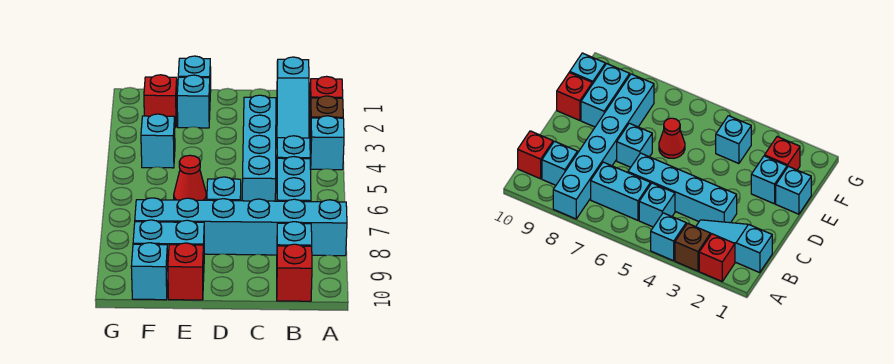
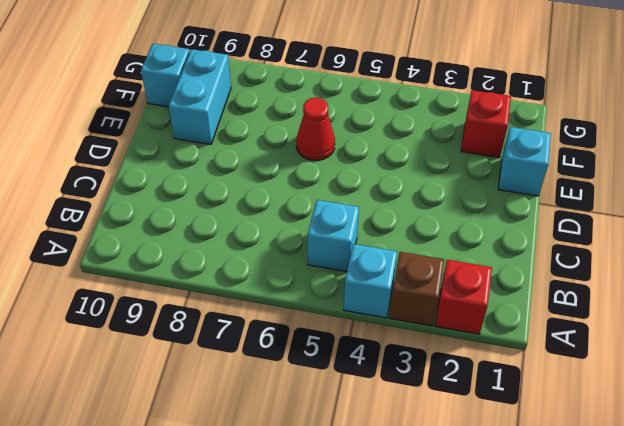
none -> cyan brick A8:F8 level 1
none -> cyan slope B1:B3 level 1 top 1
none -> cyan brick B6:B7 level 1

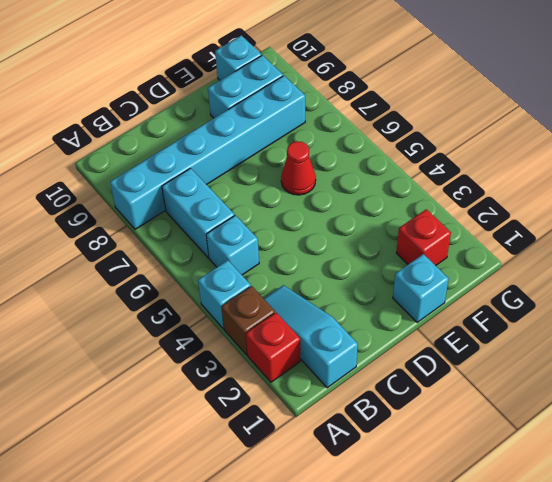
none -> cyan brick B9 level 1
none -> red brick B10 level 1
none -> cyan brick C3:C6 level 1

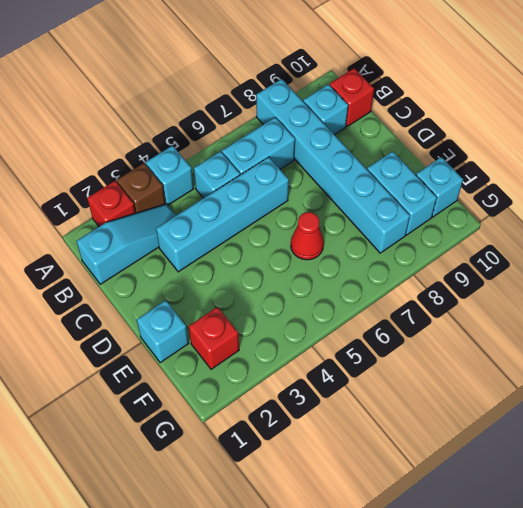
none -> cyan brick D7 level 1
none -> cyan brick E2 level 1
none -> red brick E10 level 1

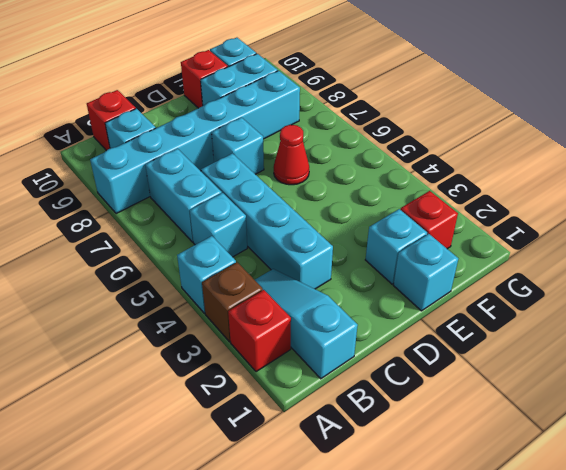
none -> cyan brick F4 level 1

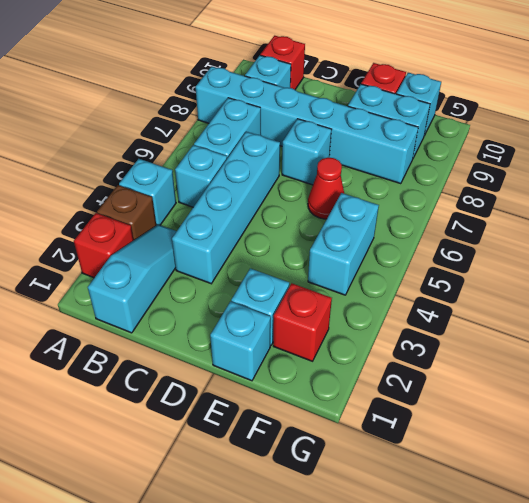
cyan brick F4:F5 level 1 -> cyan brick F4 level 1

